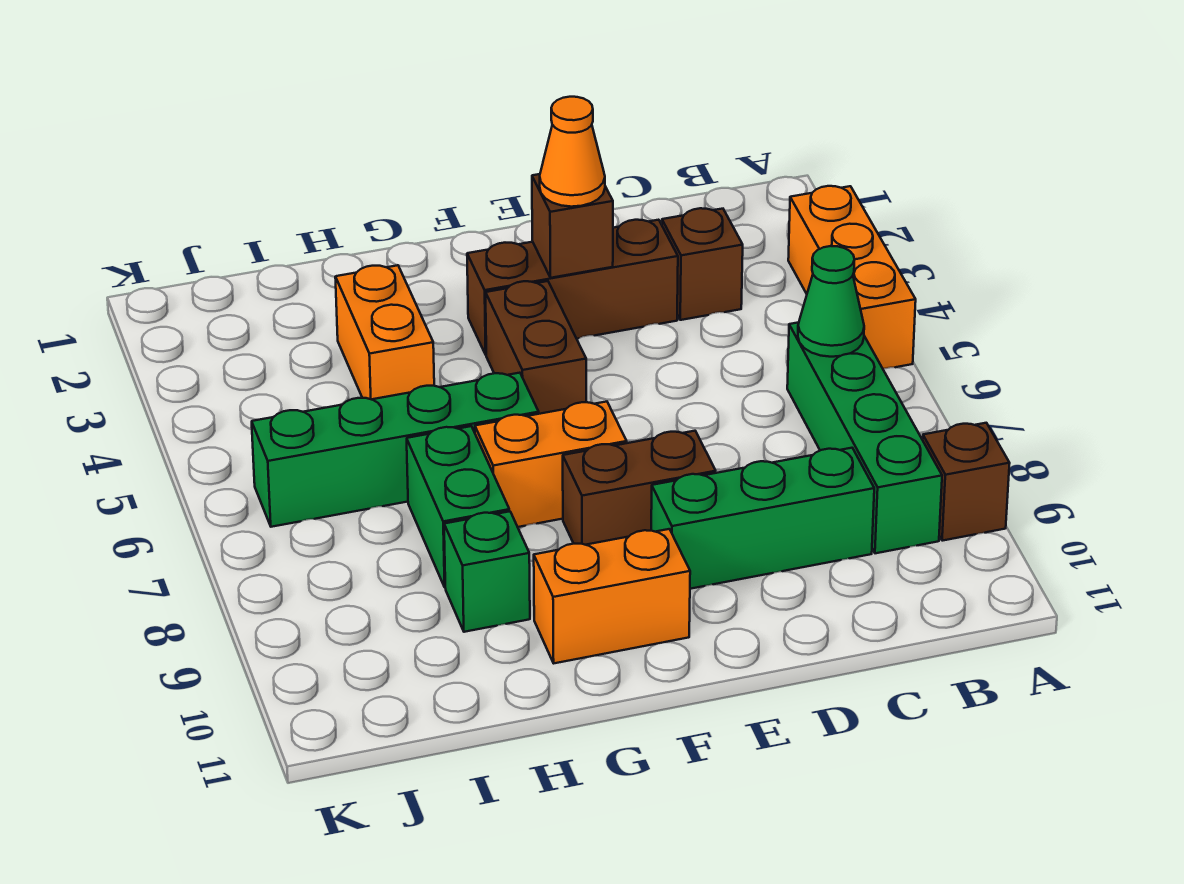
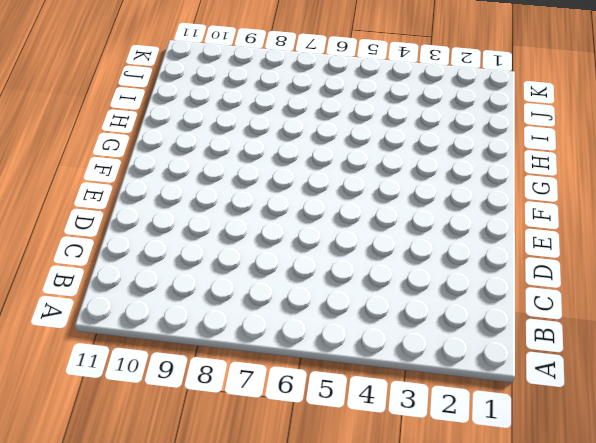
none -> orange brick A3:A5 level 1
none -> brown brick A9 level 1
none -> green brick B6:B9 level 1

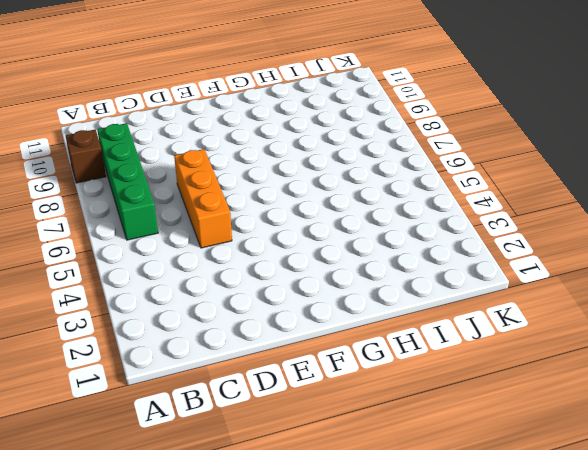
orange brick D5:D7 level 1 -> orange brick A3:A5 level 1
none -> brown brick C3 level 1
none -> green brick C9:E9 level 1
none -> brown brick D3:F3 level 1

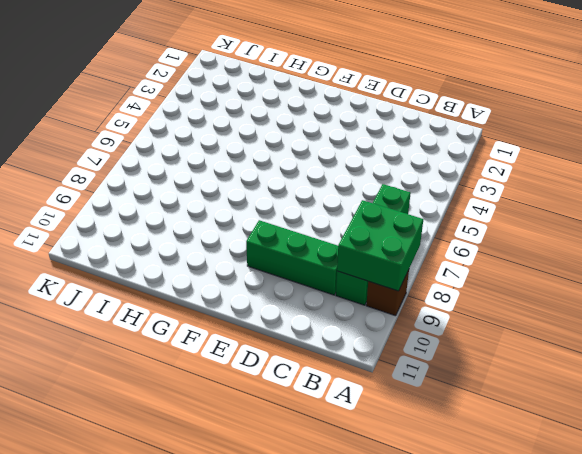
green brick A8:B9 level 2 -> none
none -> orange brick A3:A5 level 1
none -> brown brick C3 level 1
none -> brown brick D3:F3 level 1

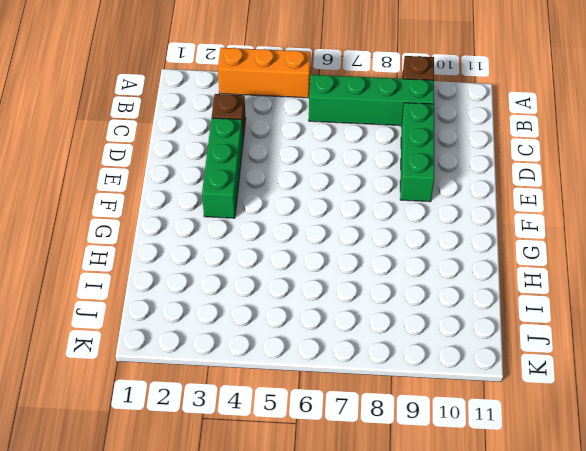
green brick D3:F3 level 1 -> brown brick D3:F3 level 1
none -> brown brick E8:F8 level 1
none -> brown brick F4:F5 level 1
none -> orange brick F7:G7 level 1

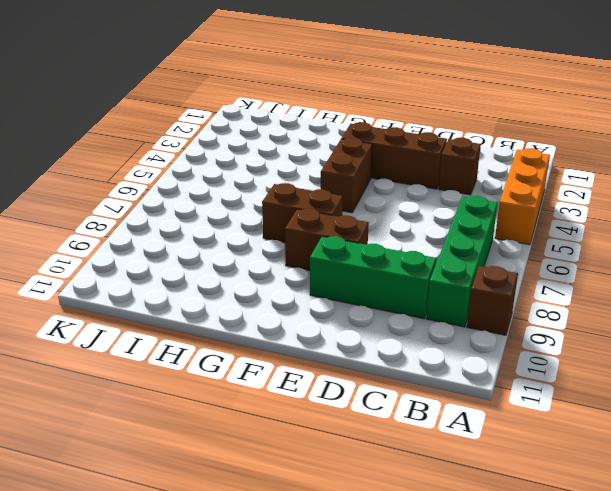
brown brick F7:G7 level 1 -> orange brick F7:G7 level 1
none -> orange brick F10:G10 level 1
none -> green brick G6:J6 level 1
none -> orange brick H3:H4 level 1

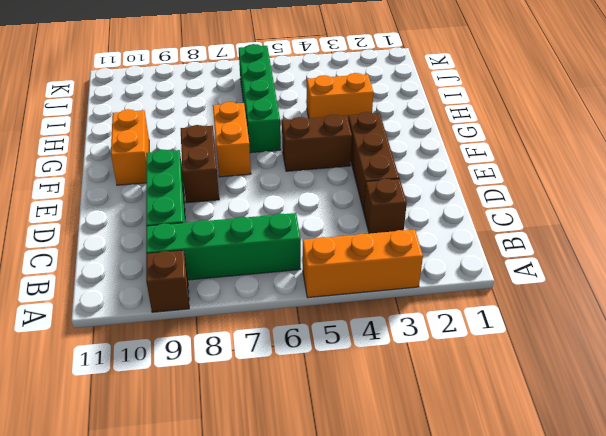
none -> green brick H7:H8 level 1
none -> green brick H9 level 1
none -> green cone B6 level 2

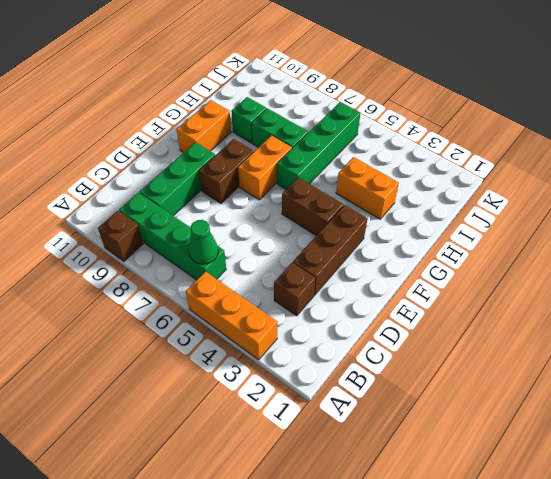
none -> brown brick E3 level 2
none -> orange cone E3 level 3

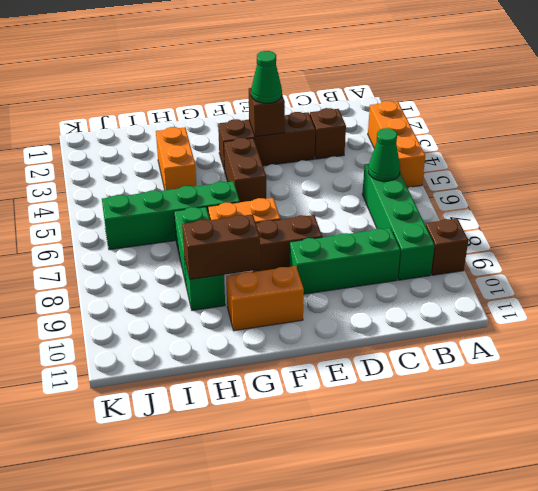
green cone E3 level 3 -> orange cone E3 level 3
brown brick G9:H9 level 2 -> none

